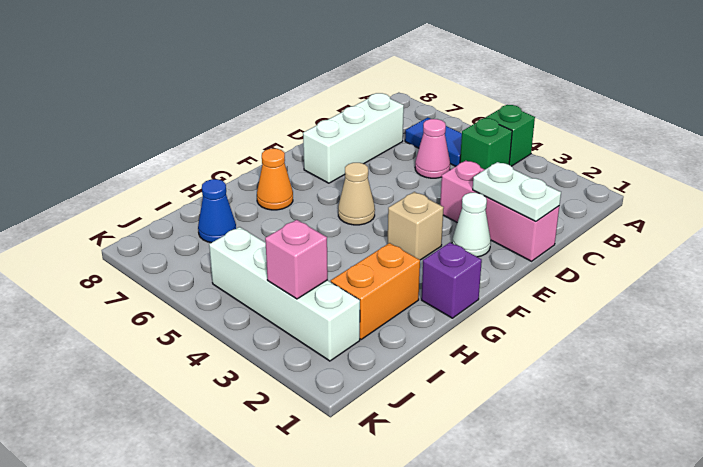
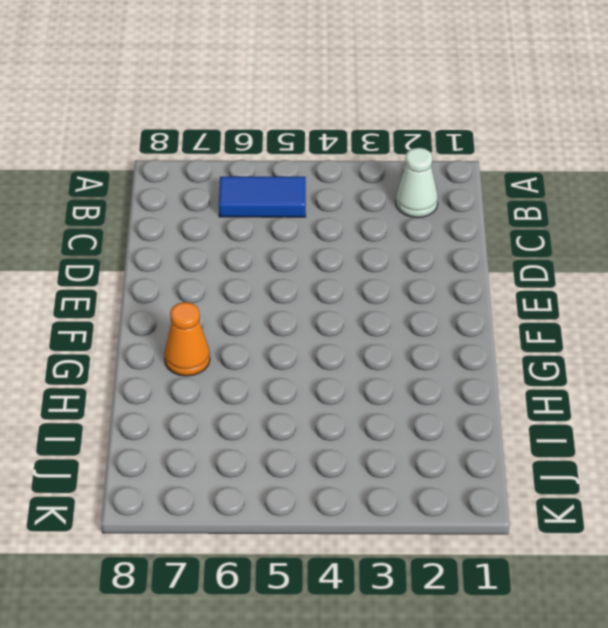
white cone B2 level 1 -> white cone E2 level 1
none -> green brick A4 level 1
none -> green brick B4 level 1
none -> pink cone C5 level 1

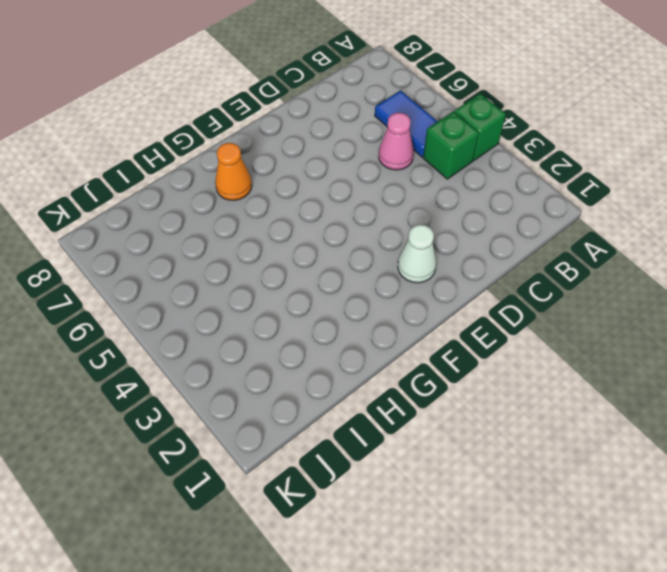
none -> white brick C7:E7 level 1
none -> pink brick D1:D3 level 1
none -> tan brick F3 level 1

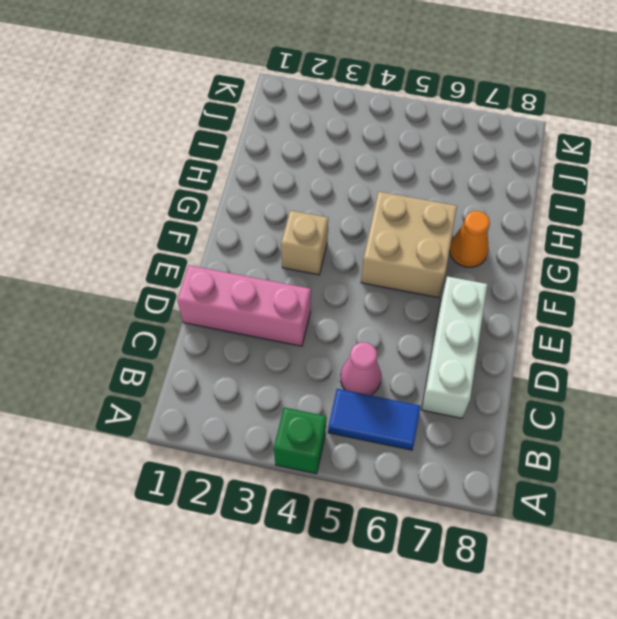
tan brick F5:G6 level 1 -> tan cone F5 level 1
none -> green brick B4 level 1
none -> white cone E2 level 1
none -> purple brick G1 level 1

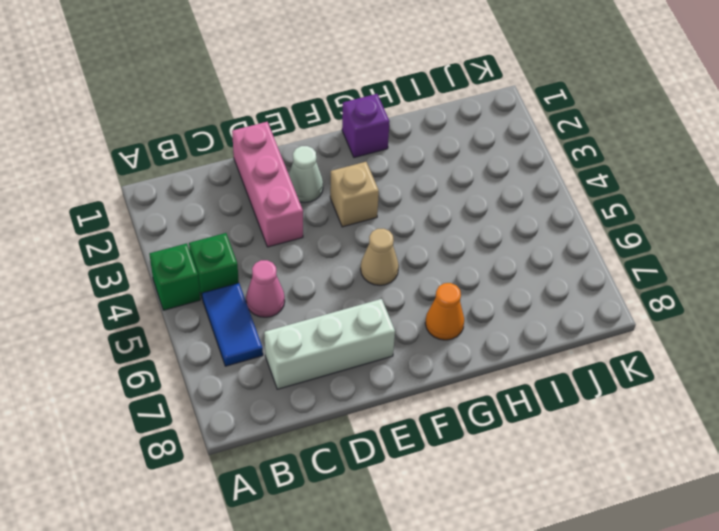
none -> orange brick H2:I2 level 1
none -> blue cone I7 level 1
none -> white brick J2:J5 level 1

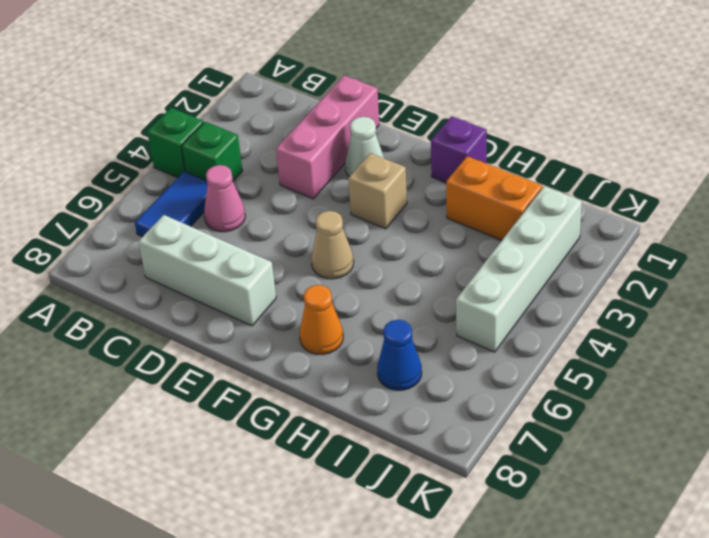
none -> white plate D1:D2 level 2
none -> pink brick J3 level 2

